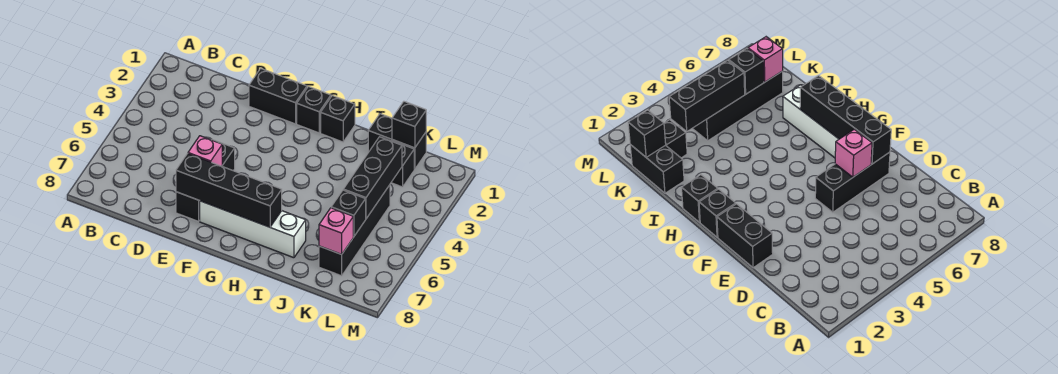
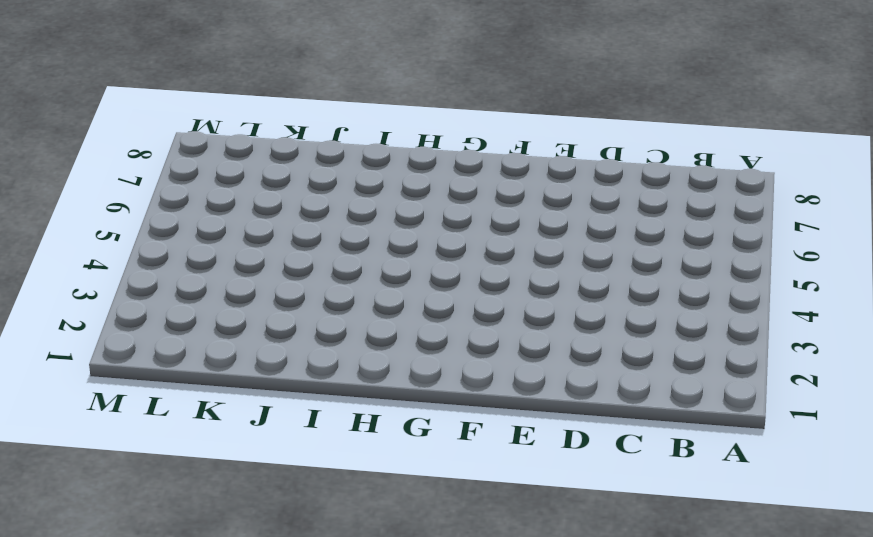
none -> black brick E1:F1 level 1
none -> black brick E5:E7 level 1
none -> white brick F7:I7 level 1

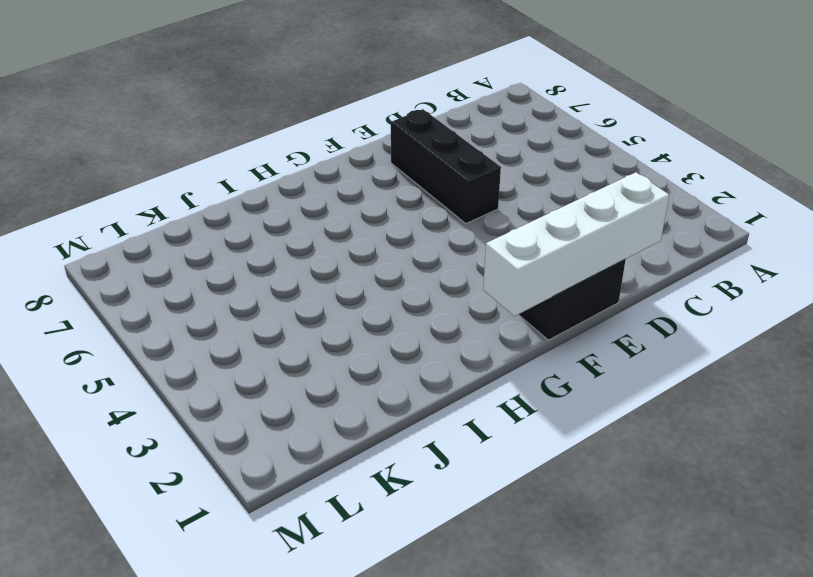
white brick D1:G1 level 2 -> white brick F7:I7 level 1
none -> black brick G1 level 1
none -> black brick H1 level 1
none -> black brick J1:K1 level 1

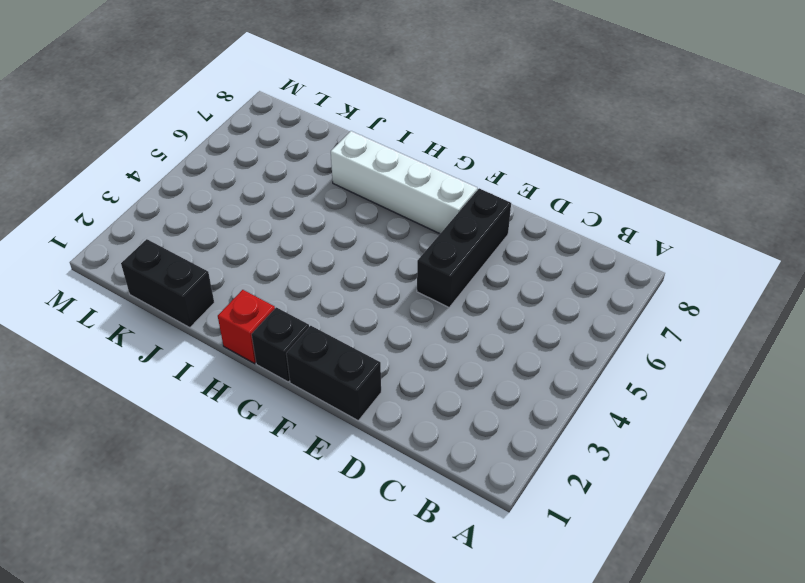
red brick H1 level 1 -> black brick H1 level 1
none -> black brick K2 level 1
none -> black brick K4:K7 level 1
none -> pink brick E6 level 2

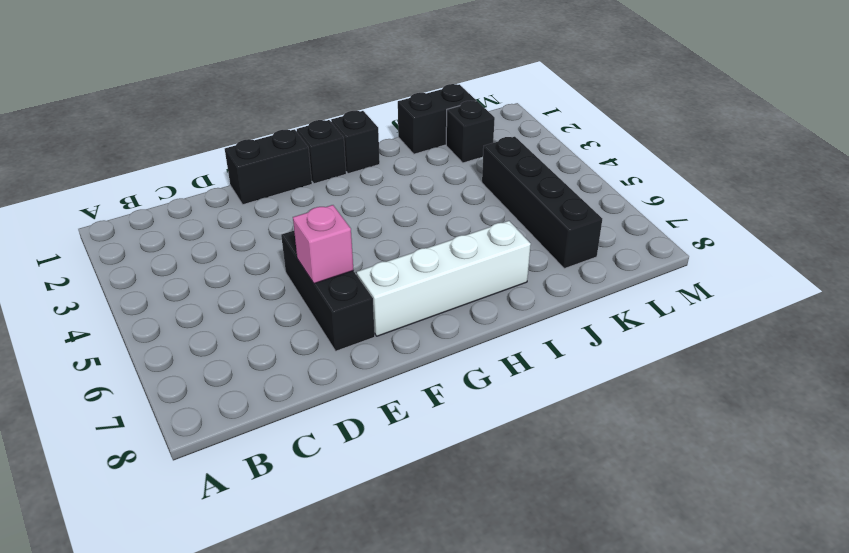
none -> black brick E7:H7 level 2
none -> black brick K1 level 2
none -> black brick K3:K5 level 2

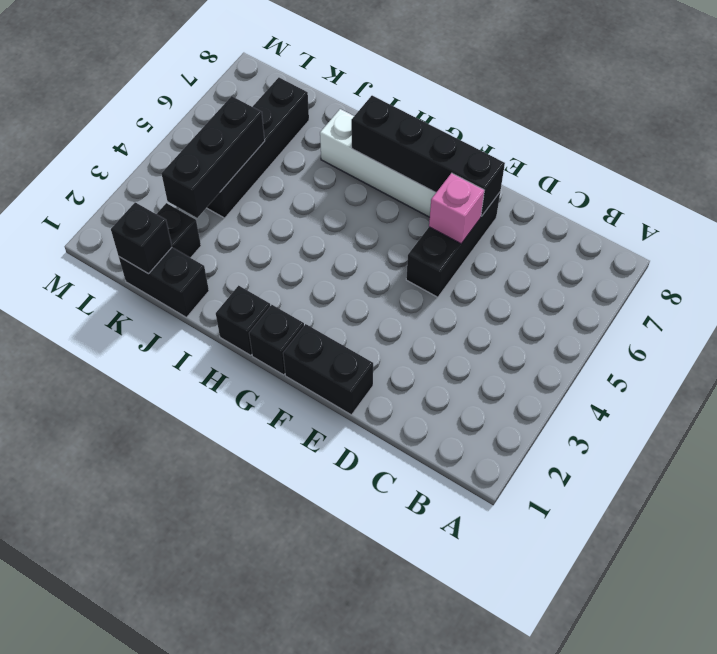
none -> black brick K6 level 2
none -> pink brick K7 level 2

